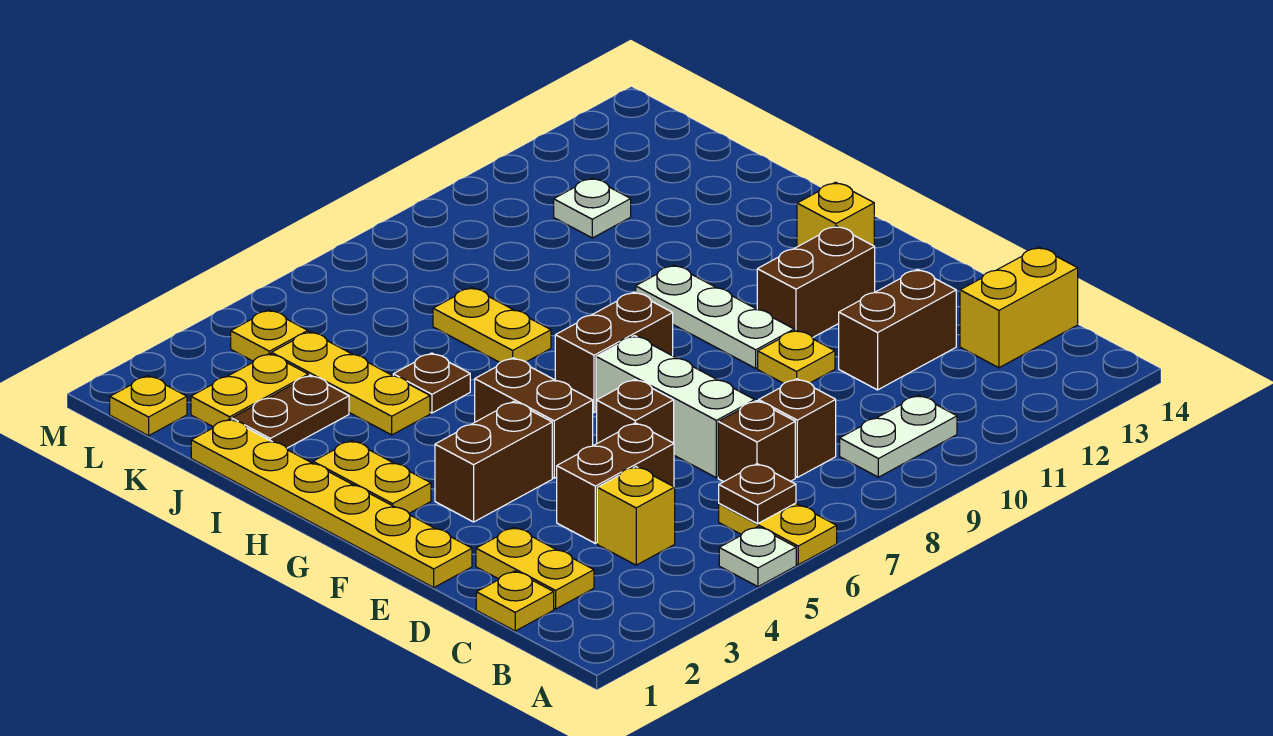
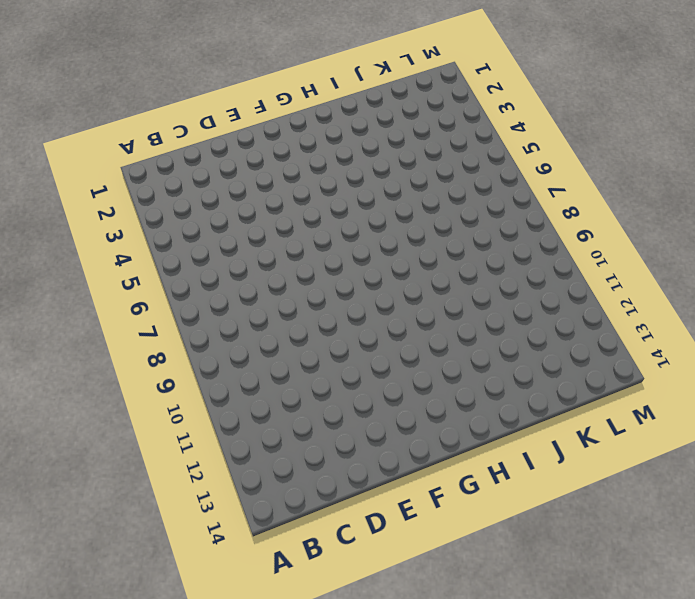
none -> white plate A5 level 1
none -> yellow plate A6:B6 level 1
none -> white plate B9:B10 level 1
none -> yellow plate C1 level 1

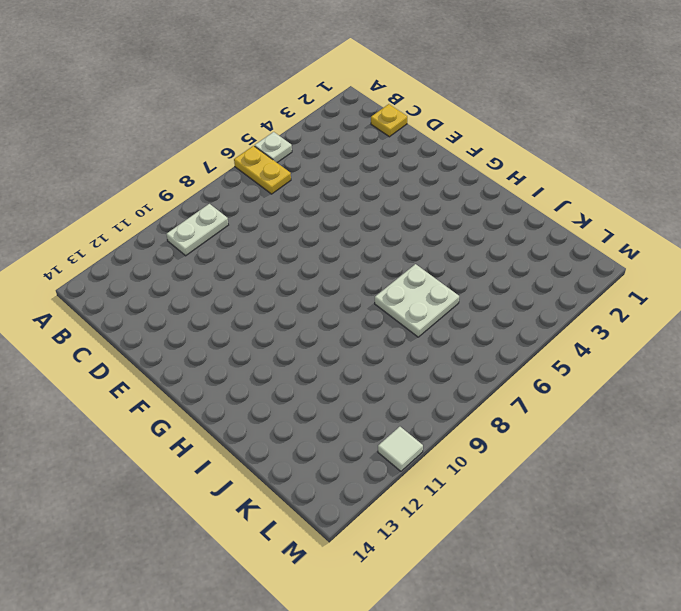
white plate I6:J7 level 1 -> yellow plate I7:J7 level 1
white tile M11 level 1 -> none
none -> yellow plate C2:D2 level 1
none -> yellow brick C4 level 1
none -> brown brick C7 level 1
none -> brown brick C8 level 1

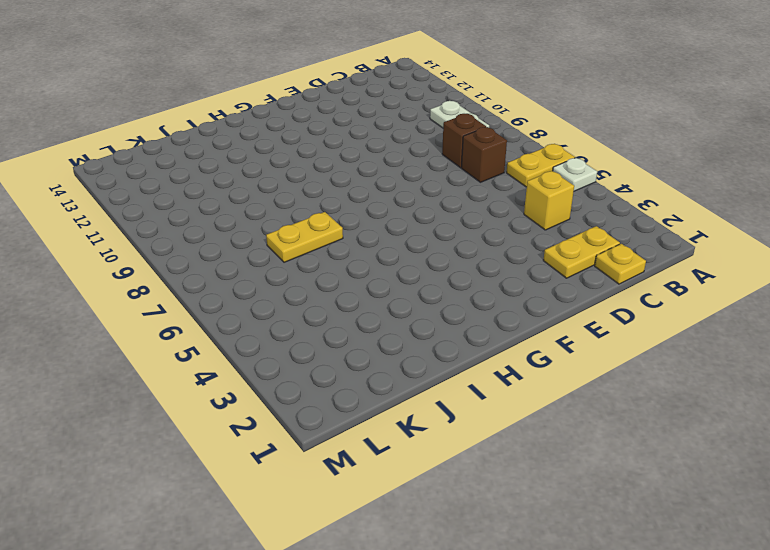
none -> yellow brick C13:C14 level 1
none -> brown brick D4:D5 level 1
none -> white brick D7:F7 level 1
none -> brown brick D11:D12 level 1

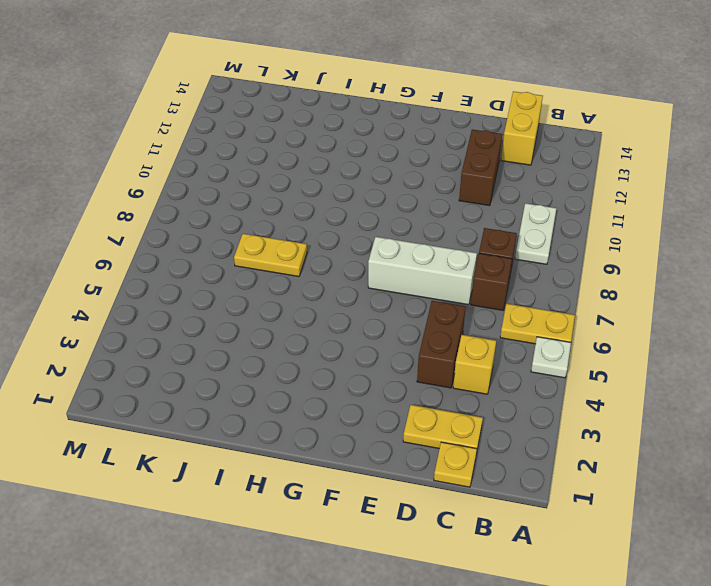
none -> yellow plate E1:J1 level 1
none -> brown brick E6 level 1
none -> yellow plate E10 level 1
none -> brown brick F3:F4 level 1

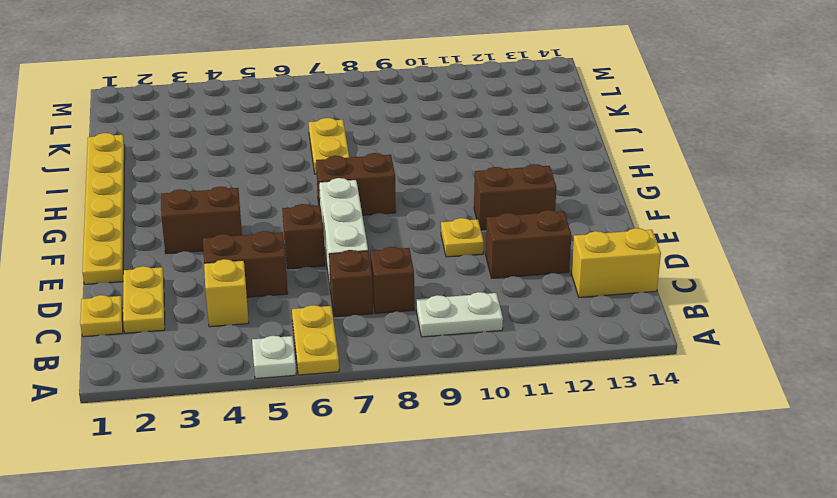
none -> brown brick F5:G5 level 1
none -> white plate F10:H10 level 1
none -> yellow plate G2:H2 level 1
none -> yellow brick G13 level 1

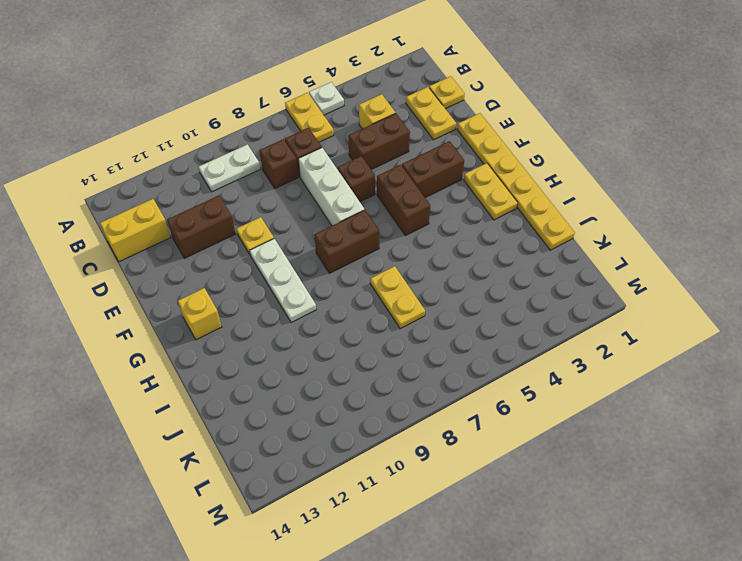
none -> brown brick F11:F12 level 1
none -> yellow plate I4:K4 level 1
none -> brown plate I5 level 1
none -> brown plate J2:J3 level 1

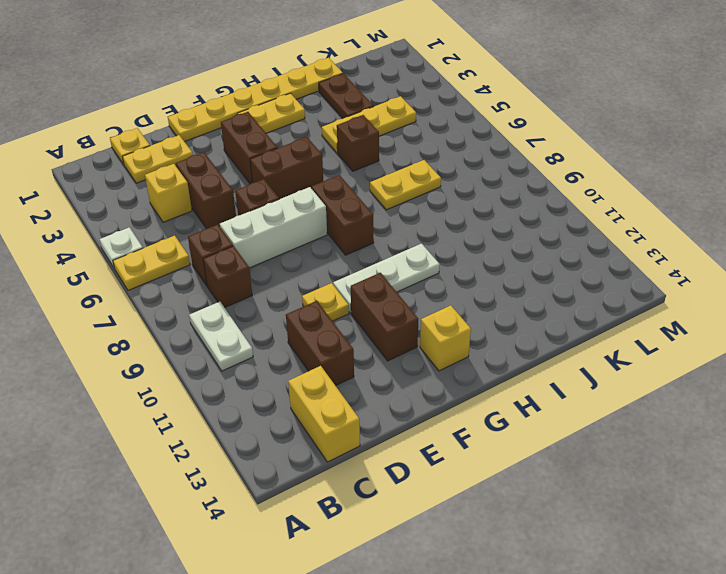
brown brick I5 level 1 -> brown plate I5 level 1
none -> yellow plate K2:K3 level 1
none -> white plate K11 level 1
none -> yellow plate L1 level 1
none -> yellow plate L4 level 1

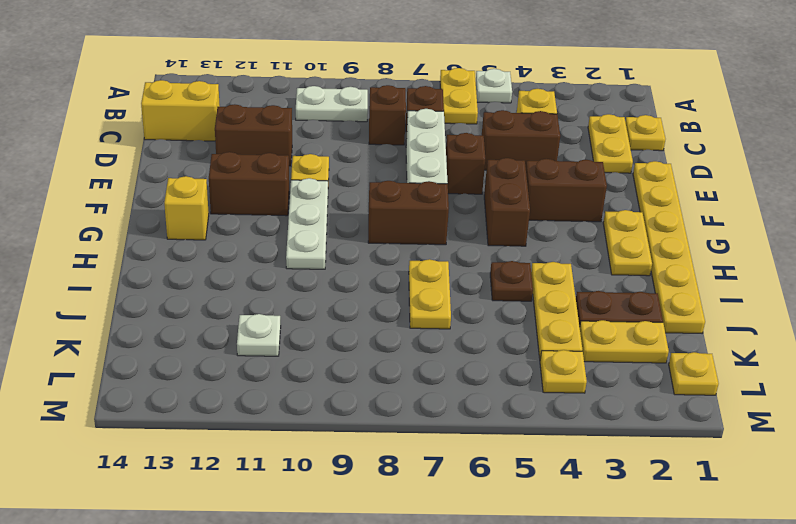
none -> brown plate B6 level 2

